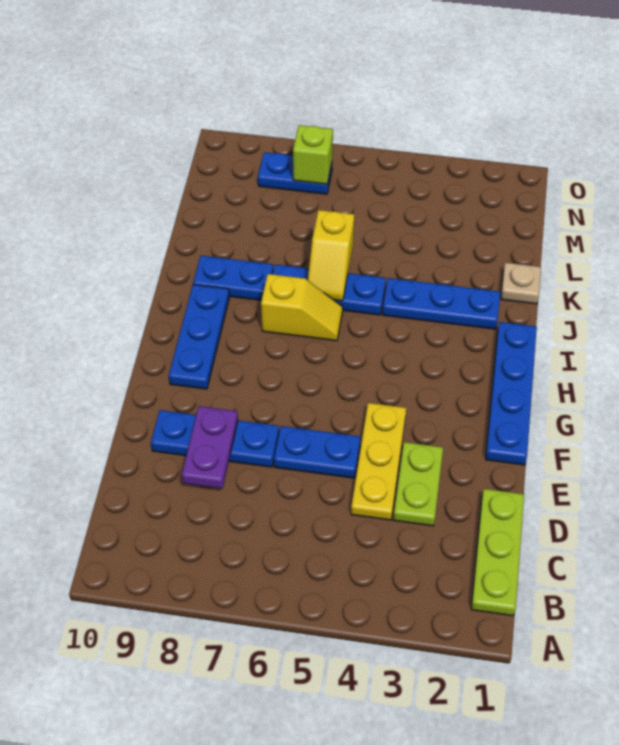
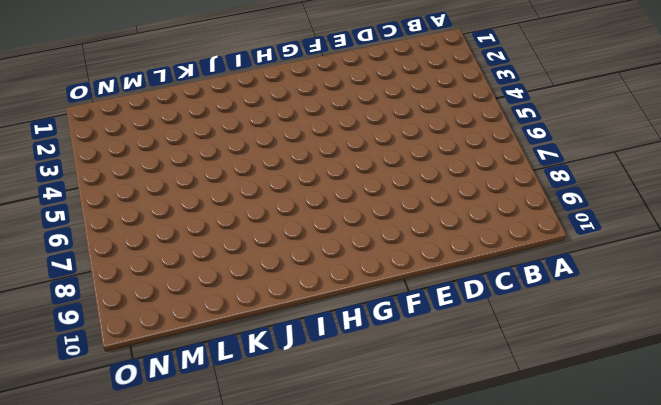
none -> lime plate B1:D1 level 1
none -> lime plate D3:E3 level 1
none -> yellow plate D4:F4 level 1

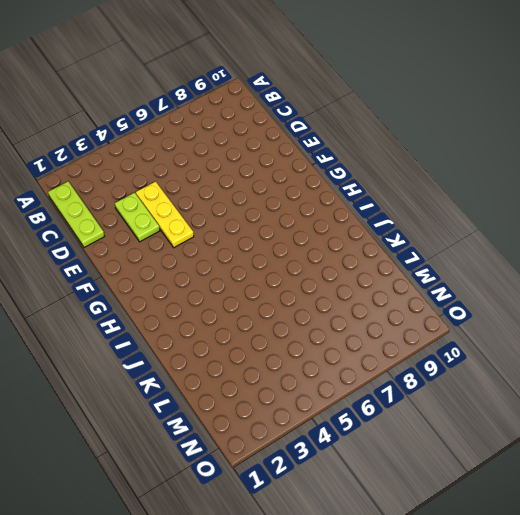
none -> blue plate E5:E6 level 1
none -> blue plate E7:E9 level 1
none -> blue plate F1:I1 level 1

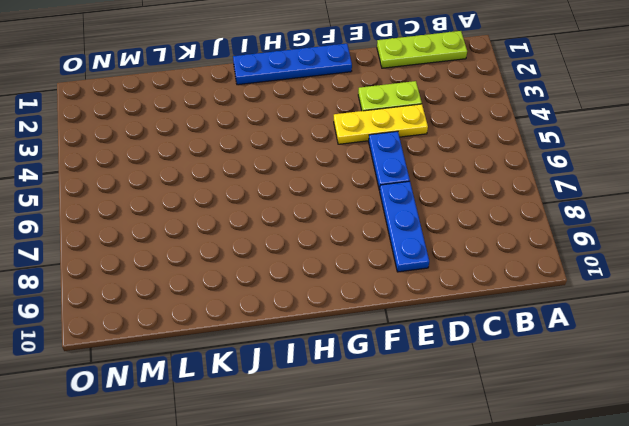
none -> blue plate G9:I9 level 1
none -> yellow slope I6:I7 level 1 top 7
none -> blue plate J2:J4 level 1

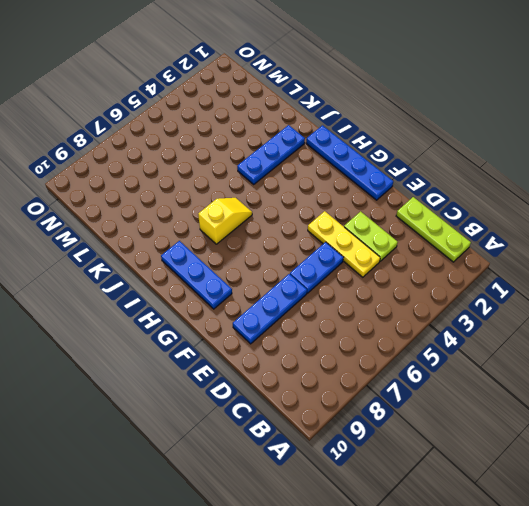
none -> blue plate J5:J7 level 1
none -> blue plate J8:J9 level 1
none -> tan plate K1 level 1

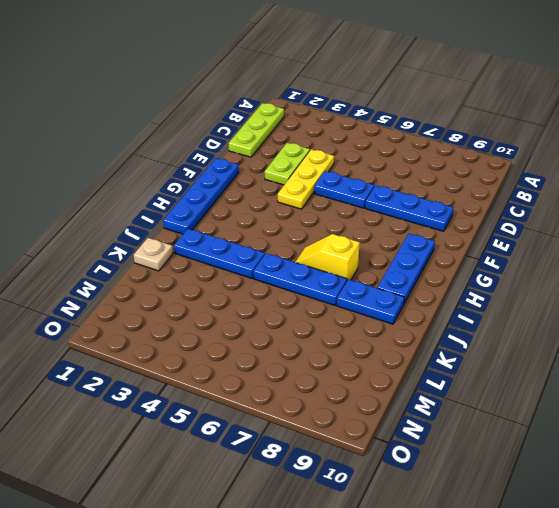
none -> blue plate N7:N8 level 1
none -> purple plate D8:E8 level 2
none -> yellow slope J6:K6 level 2 top K

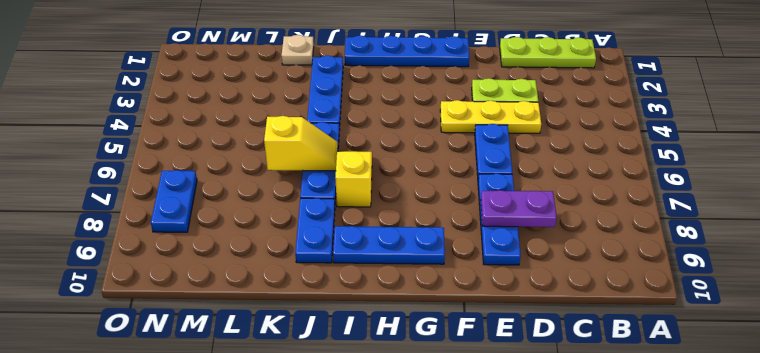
none -> lime brick N7 level 2

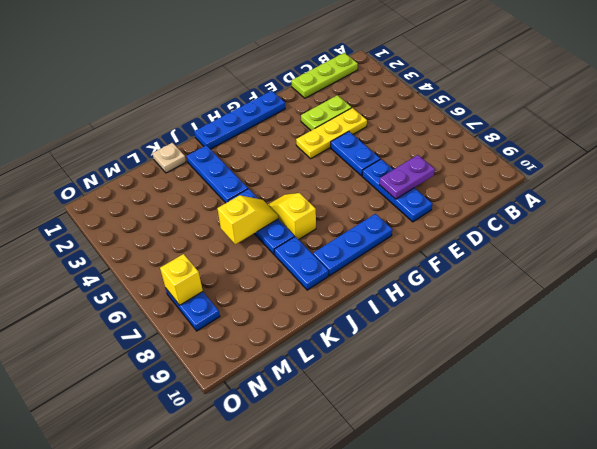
yellow brick N7 level 2 -> lime brick N7 level 2

